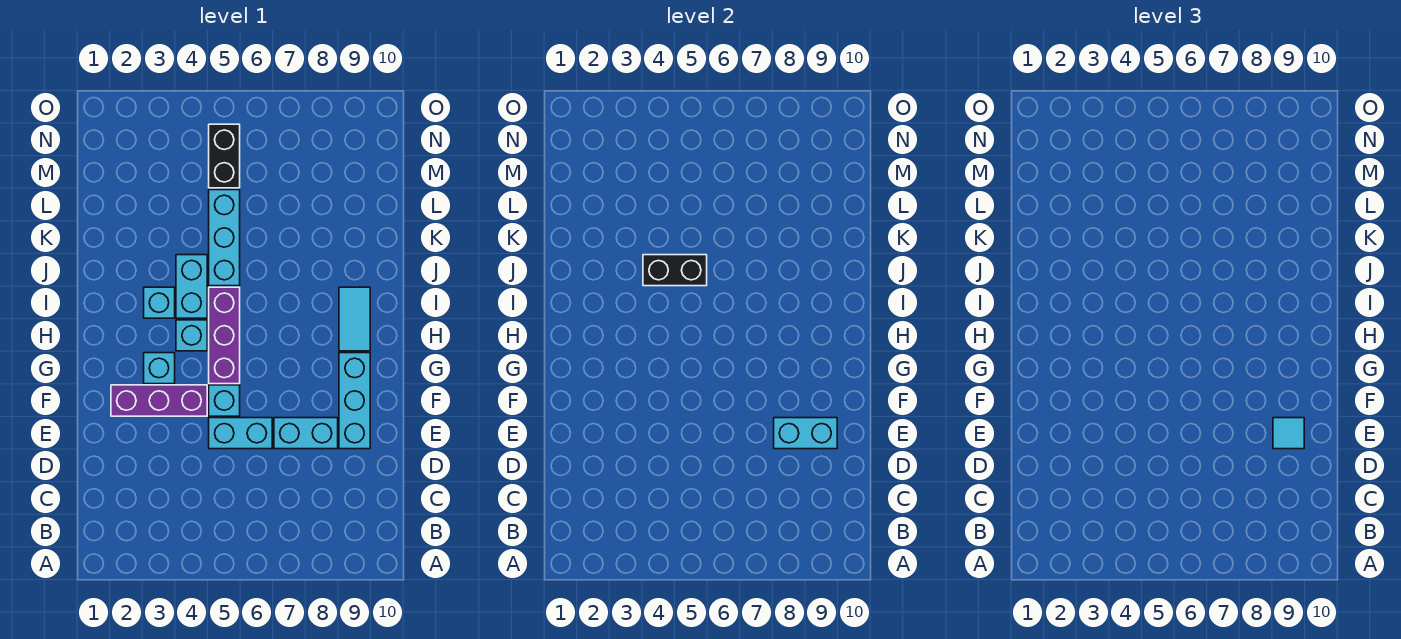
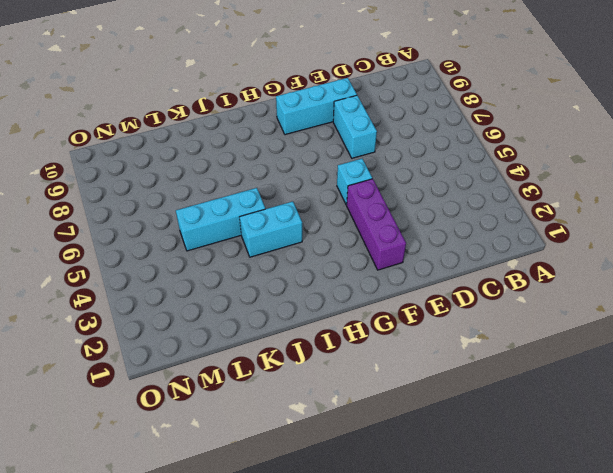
none -> cyan brick E5:E6 level 1
none -> cyan brick G3 level 1
none -> purple brick G5:I5 level 1

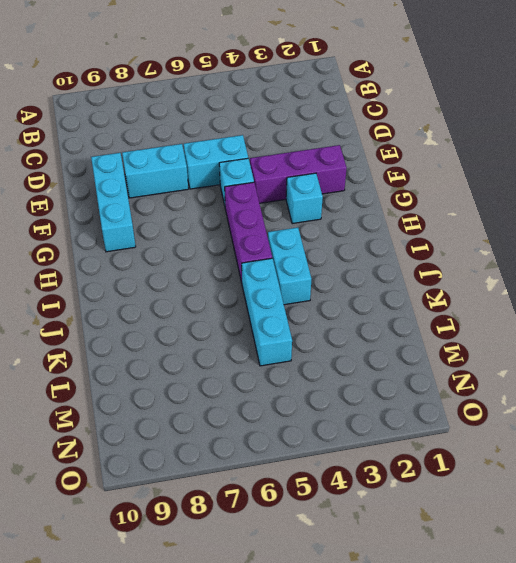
none -> cyan brick H4 level 1
none -> cyan tile H9:I9 level 1
none -> cyan brick I3 level 1

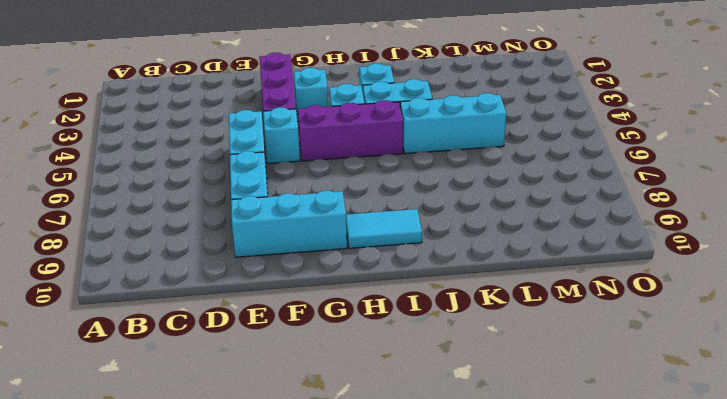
none -> black brick M5:N5 level 1
none -> cyan brick E8:E9 level 2
none -> black brick J4:J5 level 2

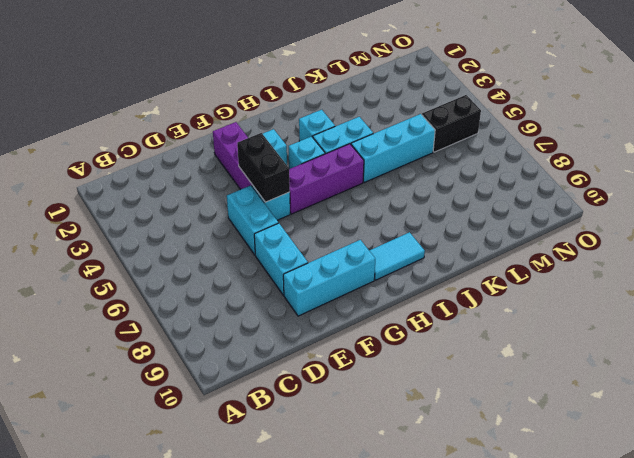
black brick F4:F5 level 2 -> black brick J4:J5 level 2
none -> cyan brick E8:E9 level 2
none -> cyan tile E9 level 3

